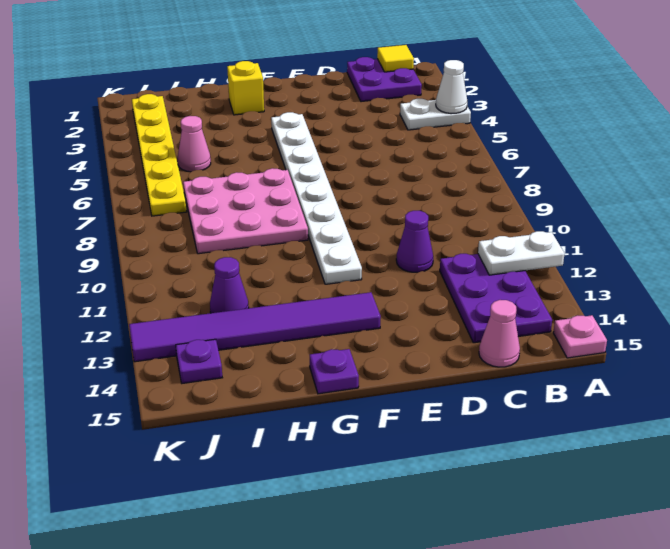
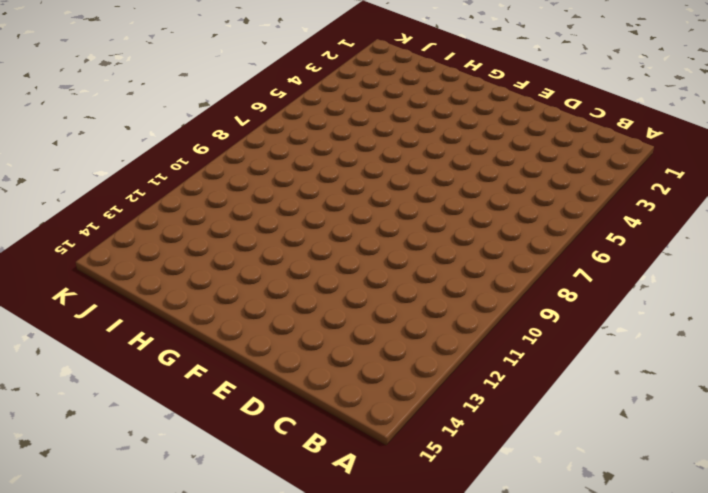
none -> white plate A4:B4 level 1
none -> pink plate A15 level 1
none -> purple plate B1:C2 level 1

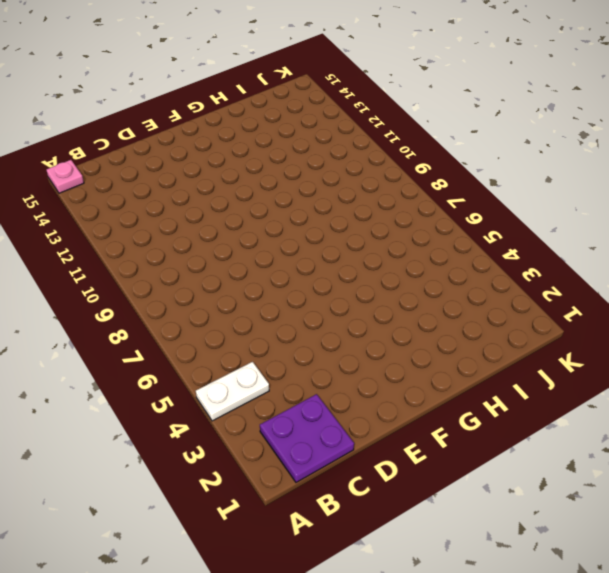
none -> purple plate B12:C14 level 1
none -> pink cone C15 level 1
none -> purple cone D11 level 1

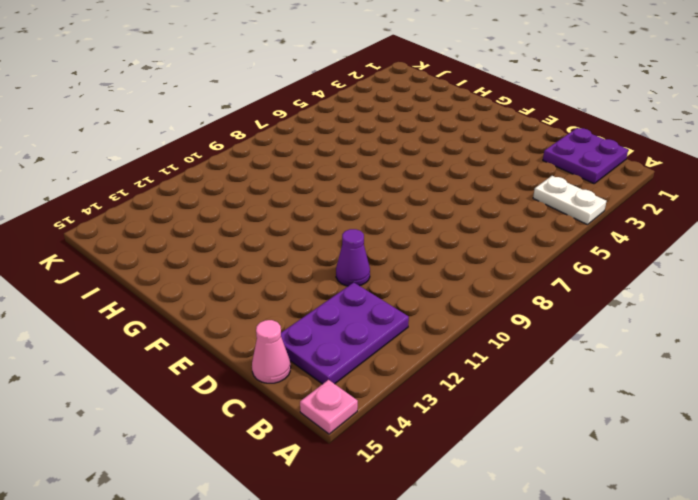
none -> white plate F4:F11 level 1
none -> purple tile F13:K13 level 1
none -> yellow brick G2 level 1

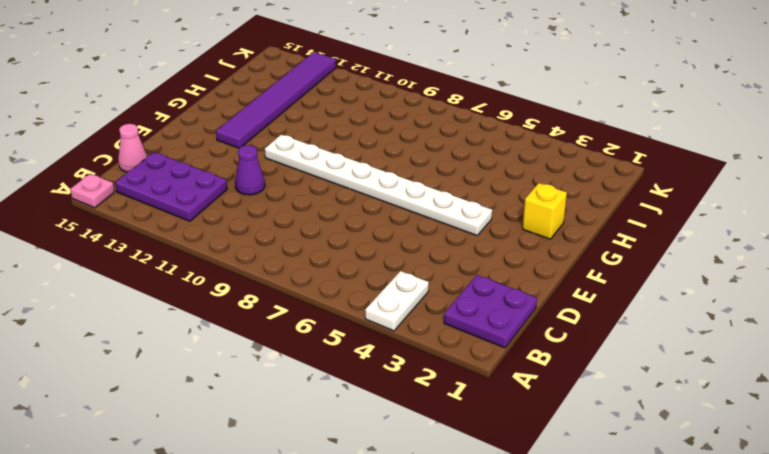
none -> pink plate G7:I9 level 1
none -> purple plate G15 level 1
none -> pink cone I5 level 1

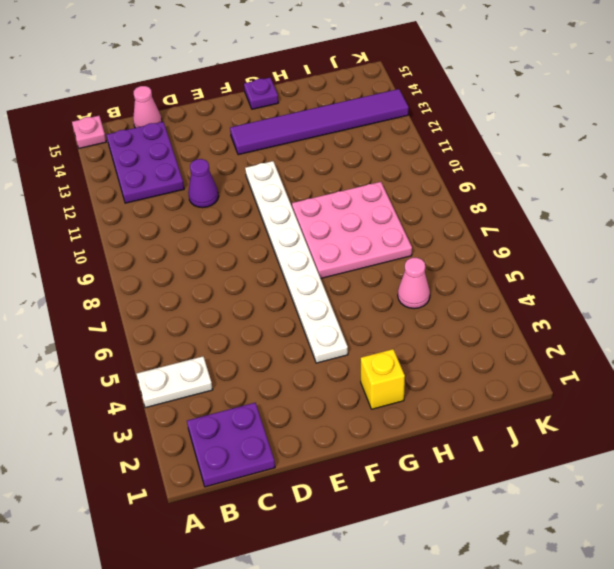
none -> purple cone I12 level 1
none -> yellow plate J2:J7 level 1
none -> purple plate J14 level 1

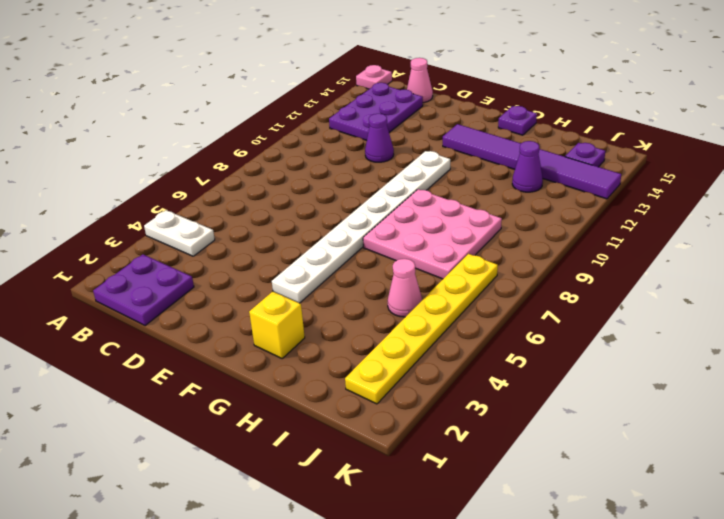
none -> white cone A4 level 2
none -> white plate A12:B12 level 2
none -> yellow tile B1 level 2

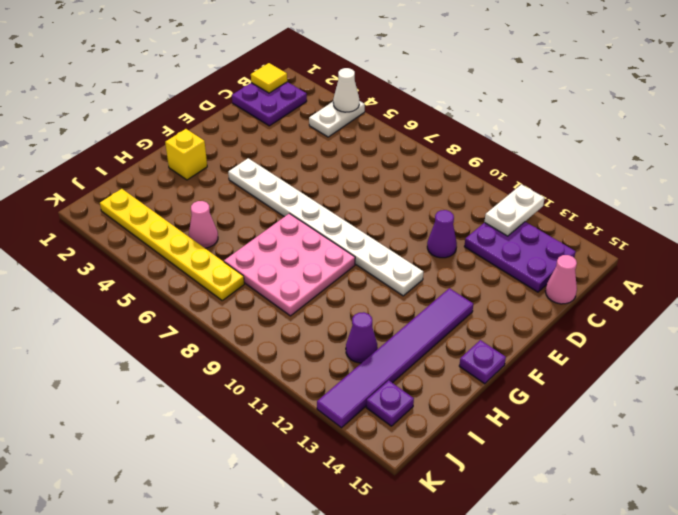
none -> pink plate A15 level 1

